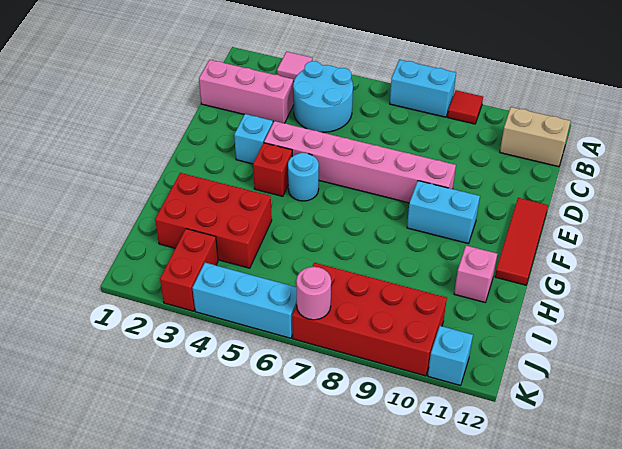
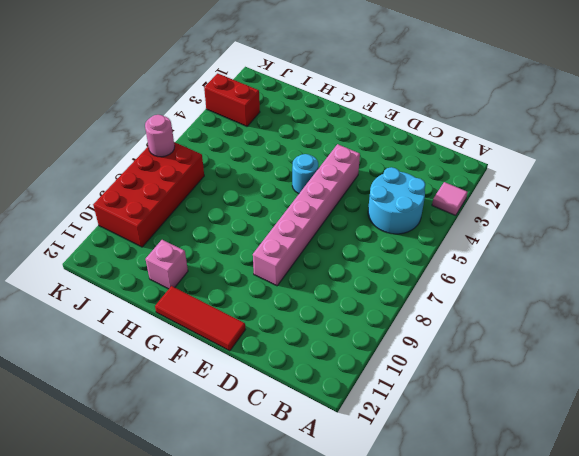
none -> cyan brick A7:A8 level 1
none -> red tile A9 level 1
none -> tan brick B11:B12 level 1

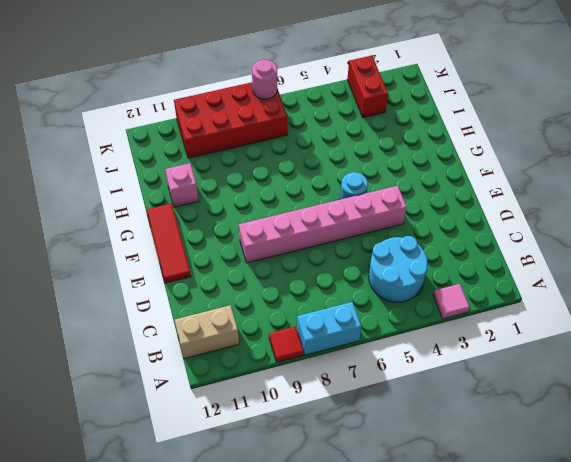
none -> pink brick C1:C3 level 1
none -> cyan brick E3 level 1
none -> red brick F4 level 1

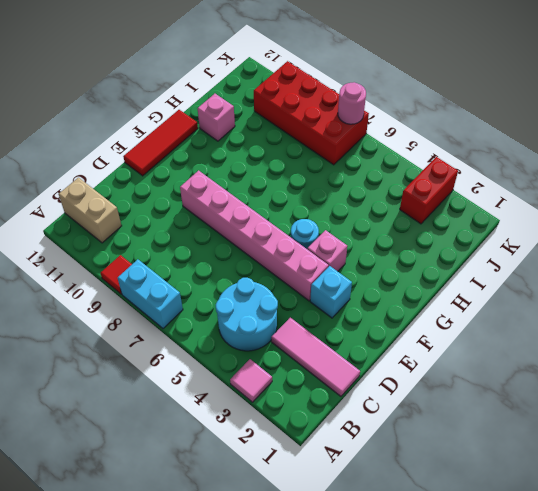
pink tile C1:C3 level 1 -> pink brick C1:C3 level 1
pink brick F4 level 1 -> red brick F4 level 1
none -> cyan brick F9:F10 level 1
none -> red brick H2:I4 level 1
none -> cyan brick K4:K6 level 1

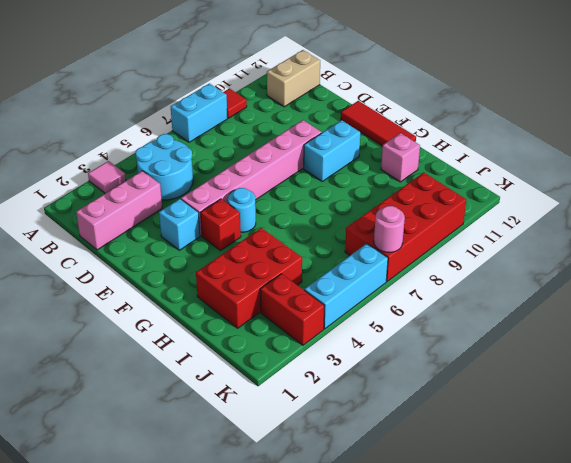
none -> cyan brick K11 level 1

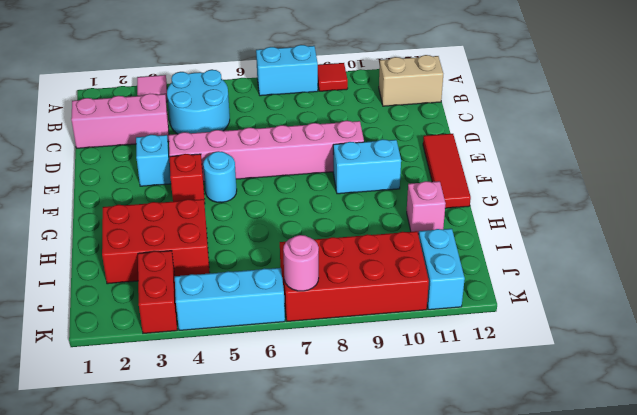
cyan brick J11:K11 level 1 -> cyan brick K11 level 1

